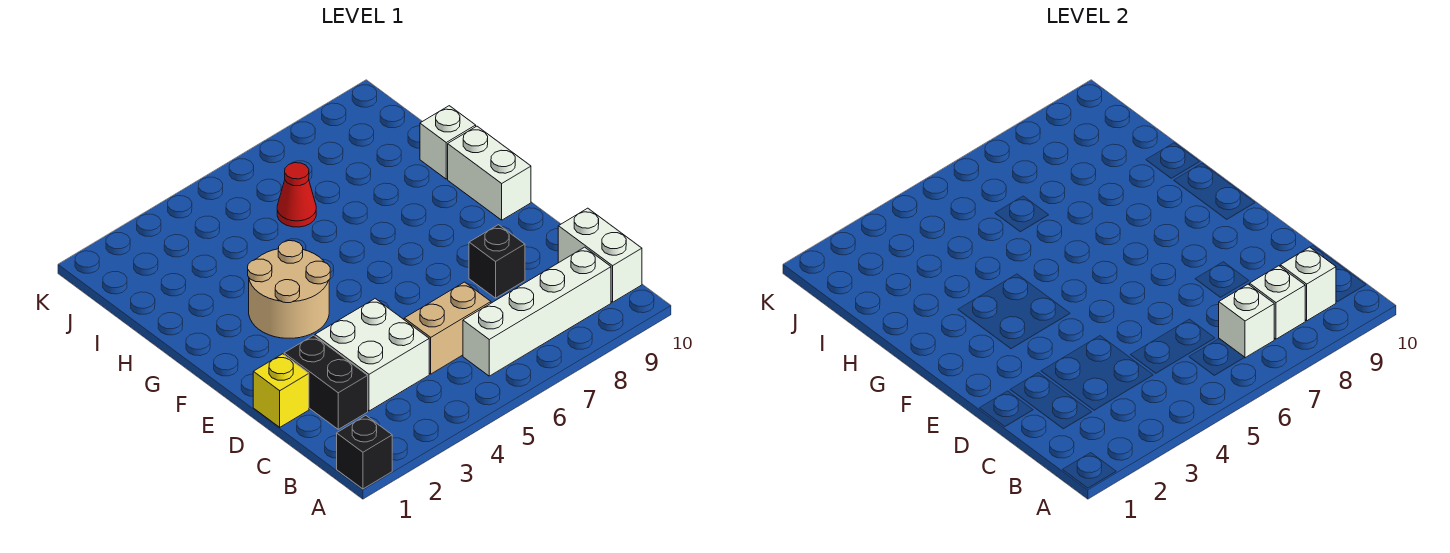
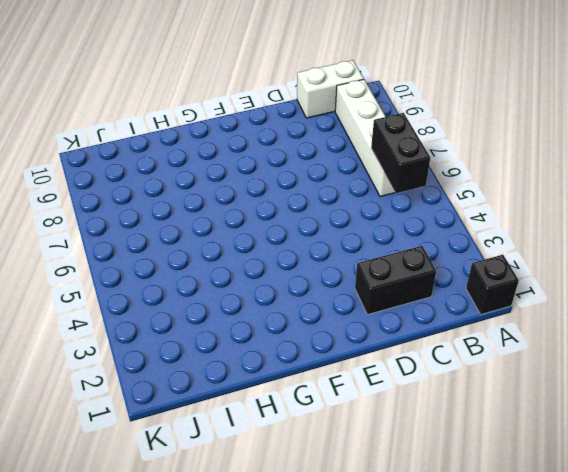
black brick B5:B6 level 2 -> none
none -> white brick C3:D4 level 1
none -> tan brick C5:C6 level 1
none -> yellow brick D1 level 1

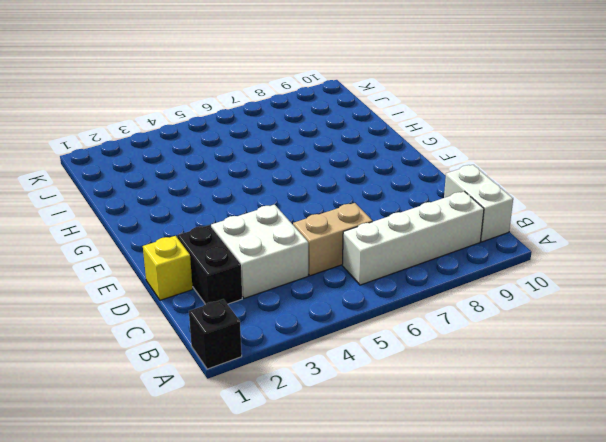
none -> black brick D8 level 1
none -> tan round brick F3:G4 level 1
none -> white brick F10:G10 level 1

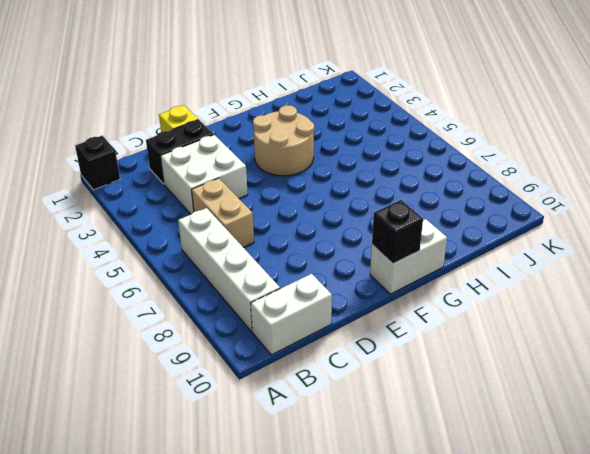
black brick F10 level 2 -> black brick D8 level 1
none -> white brick H10 level 1
none -> red cone I6 level 1
none -> white brick B7 level 2

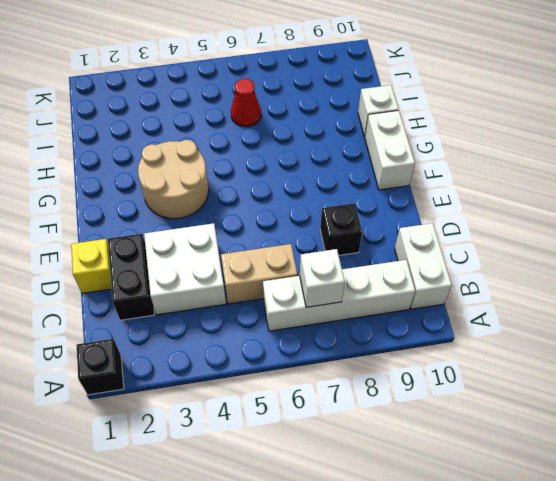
none -> white brick B8 level 2
none -> white brick B9 level 2

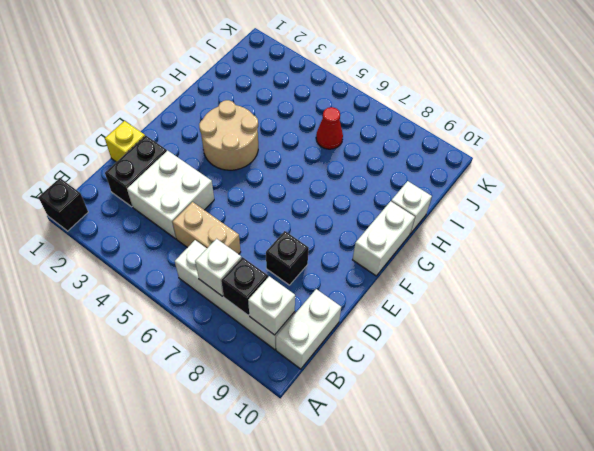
black brick B8 level 2 -> white brick B8 level 2

